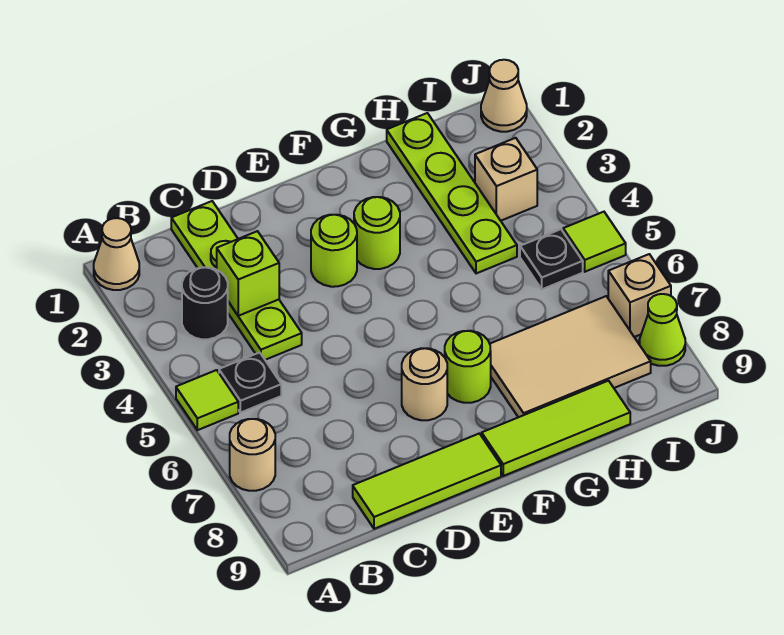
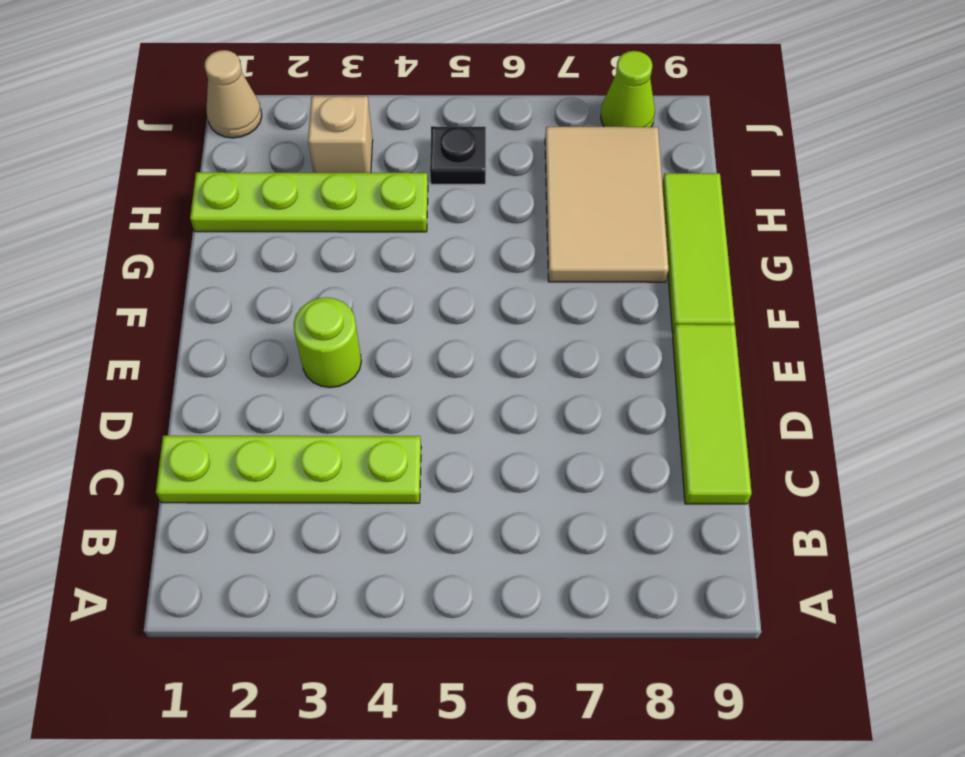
none -> tan cone A1 level 1
none -> lime tile A5 level 1
none -> tan round brick A7 level 1

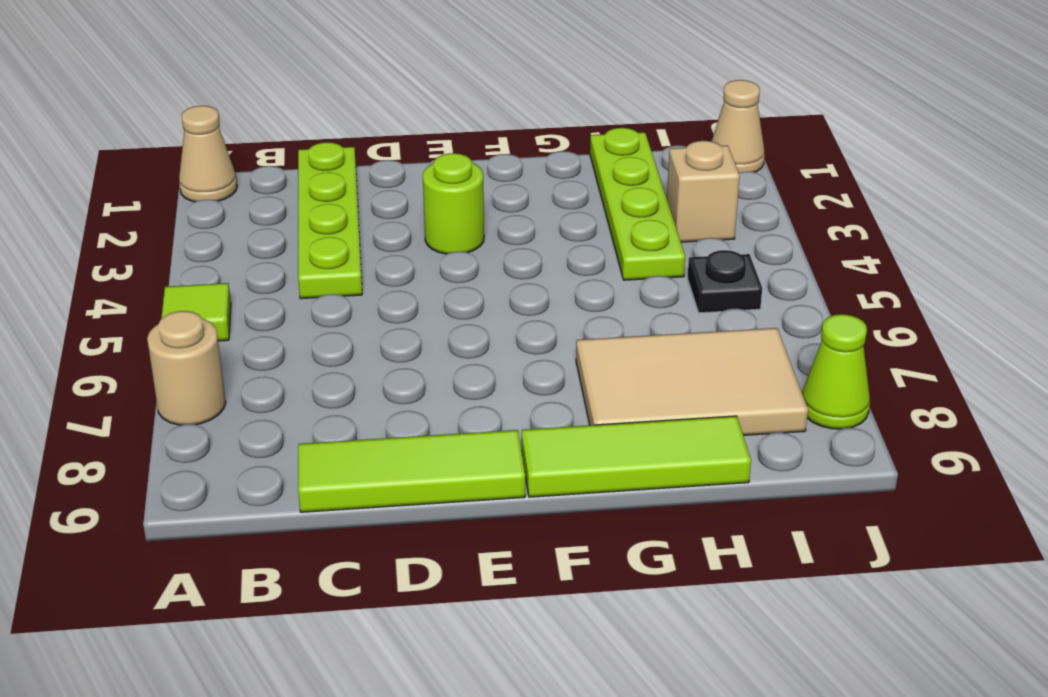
none -> black round brick B3 level 1
none -> black plate B5 level 1
none -> tan round brick E7 level 1

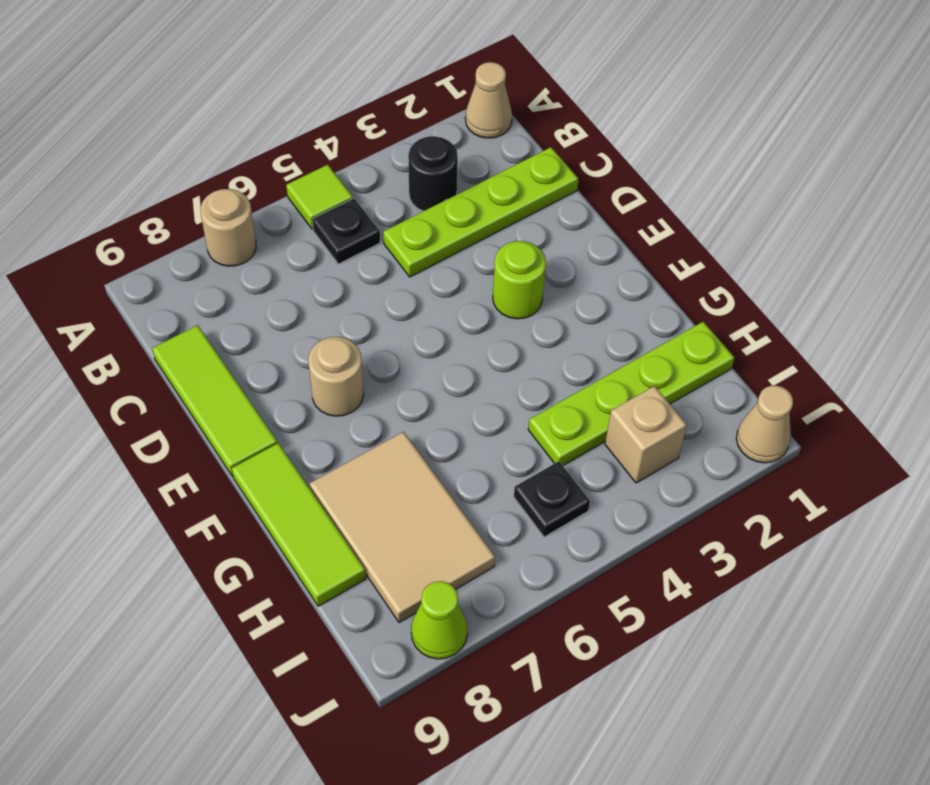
none -> lime round brick F3 level 1
none -> lime round brick F7 level 1
none -> lime tile J5 level 1

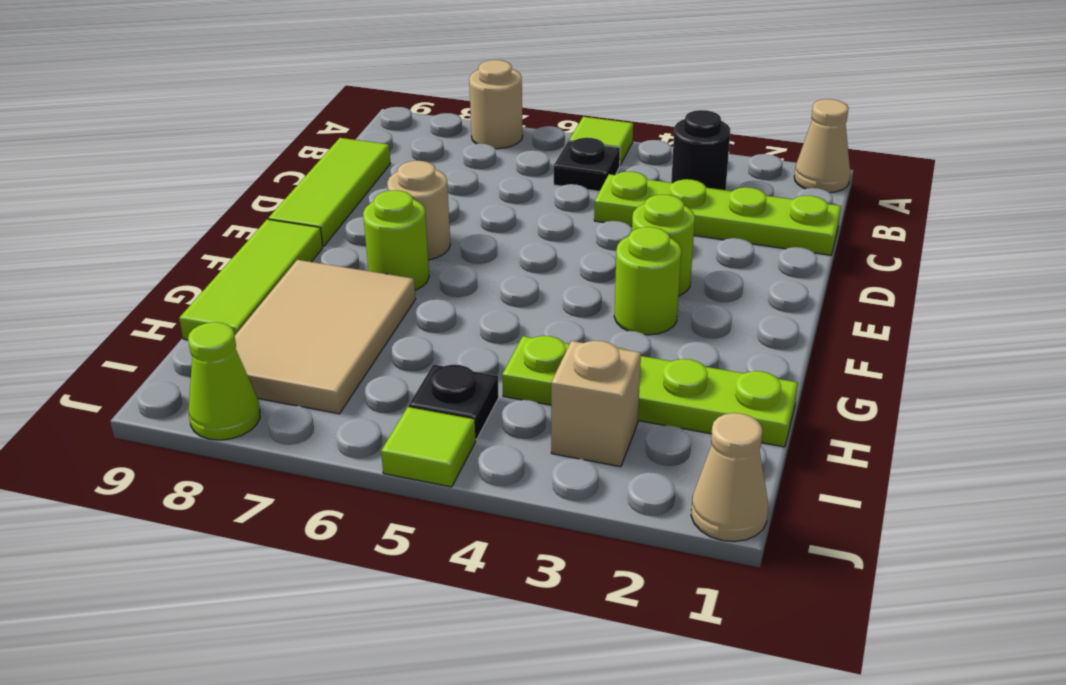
none -> tan brick J7 level 1
none -> lime brick C3 level 2

